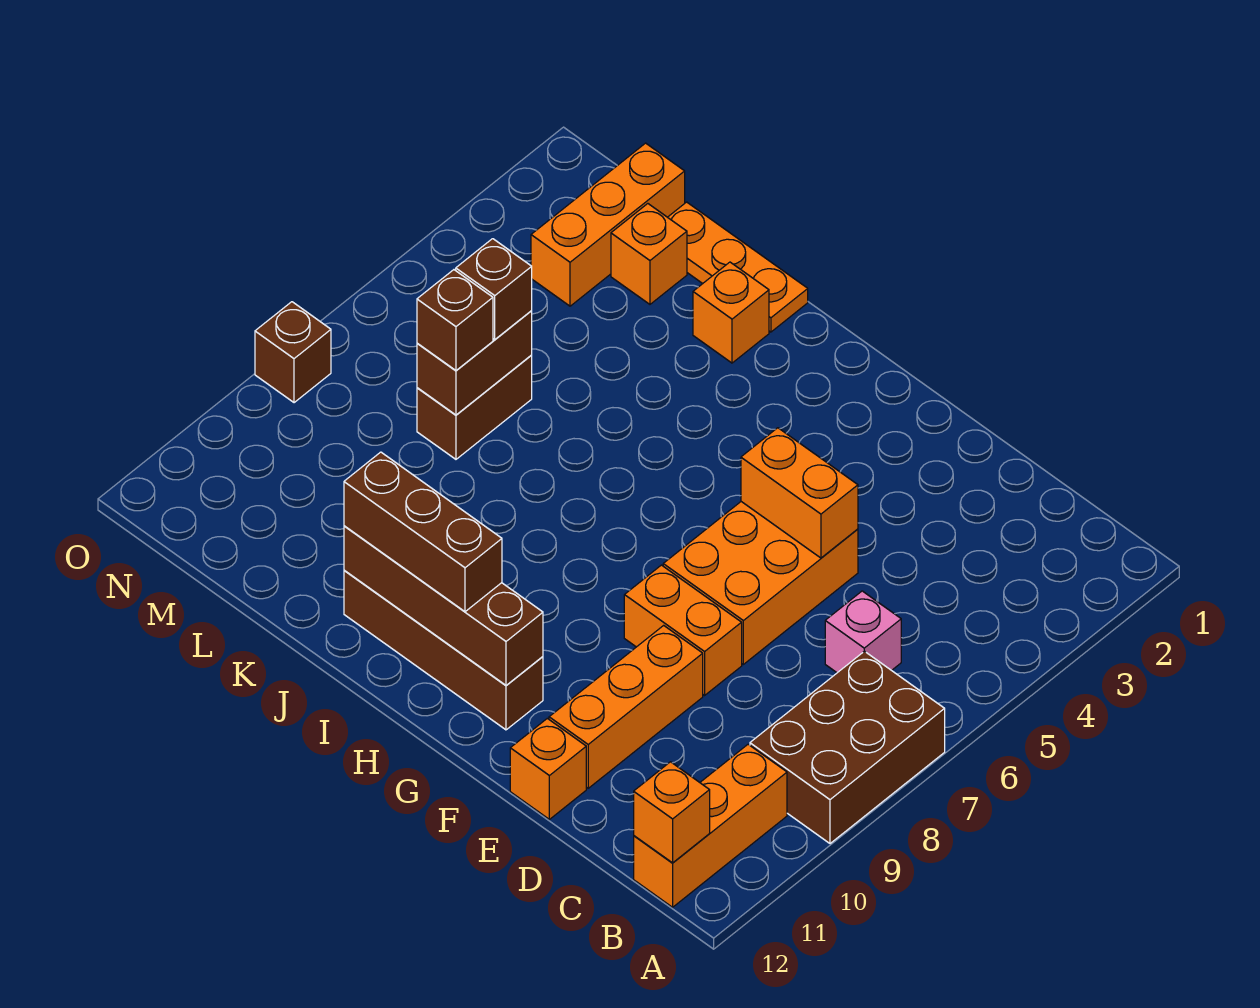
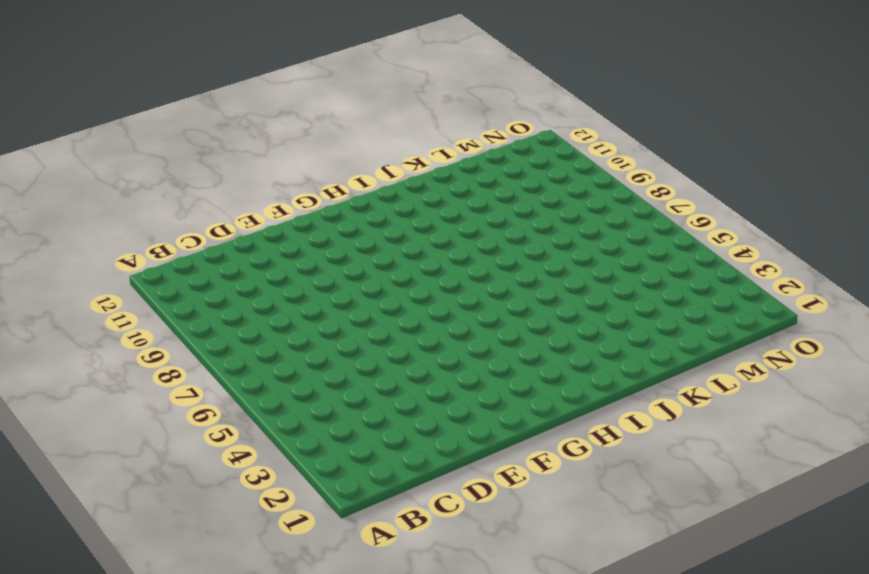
none -> brown brick A7:B9 level 1
none -> orange brick B10:B12 level 1
none -> pink brick C6 level 1

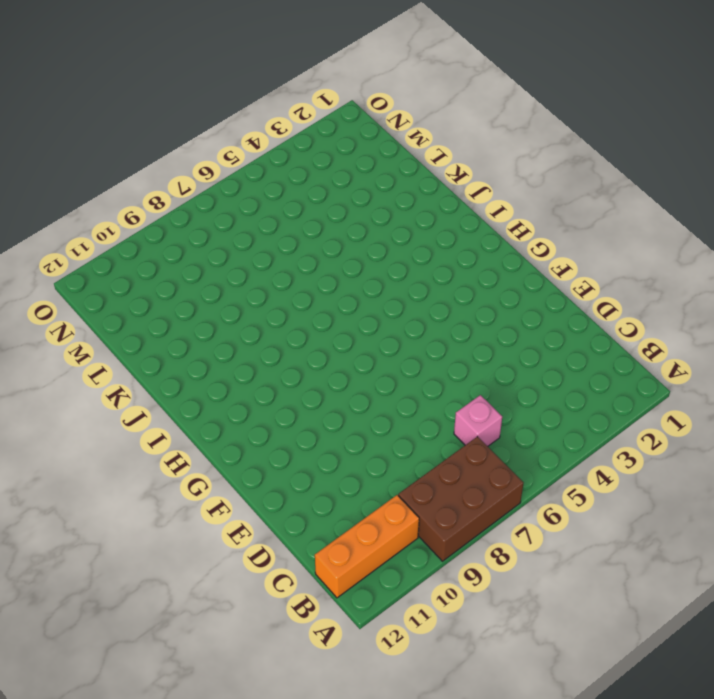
none -> orange brick E5:F7 level 1
none -> orange brick E8:F8 level 1
none -> orange brick E9:E11 level 1

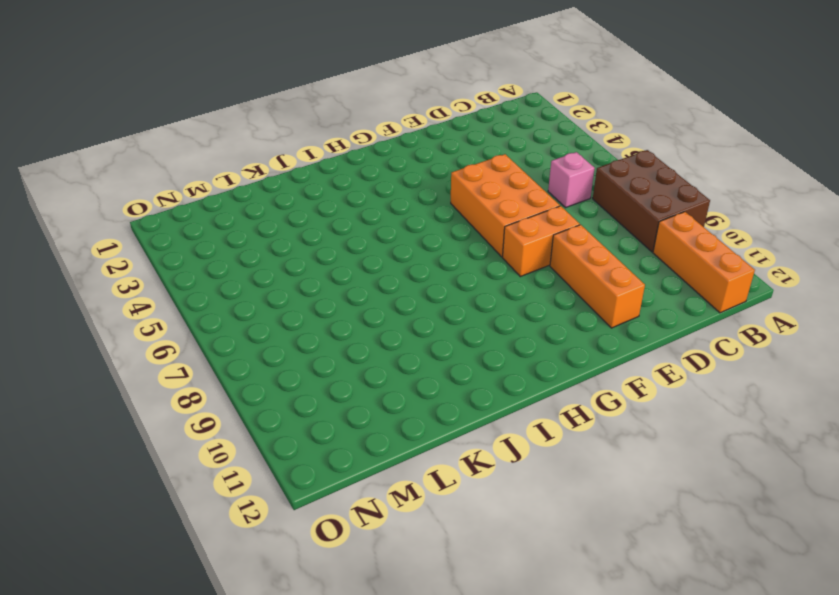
none -> orange brick E12 level 1
none -> brown brick G11:J11 level 1
none -> orange plate J1:L1 level 1

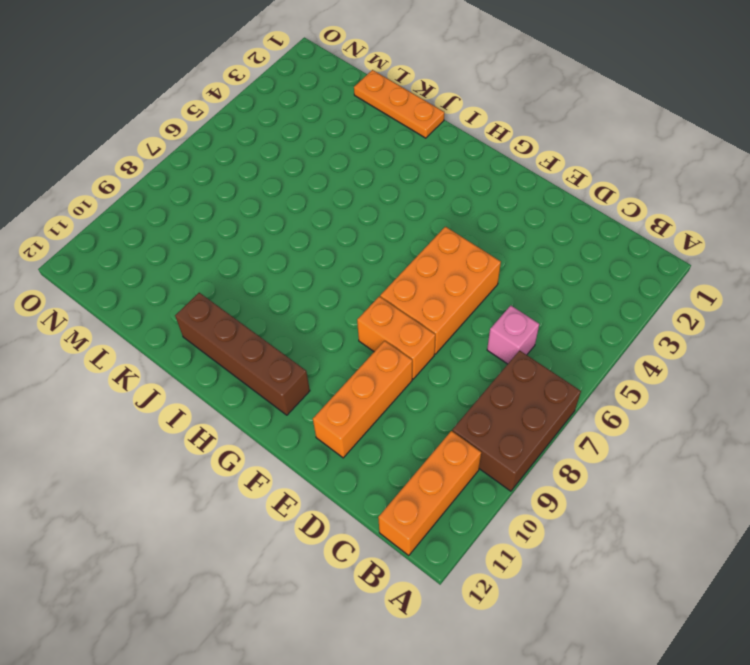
none -> orange brick E12 level 1
none -> orange brick J2 level 1
none -> orange brick L2 level 1

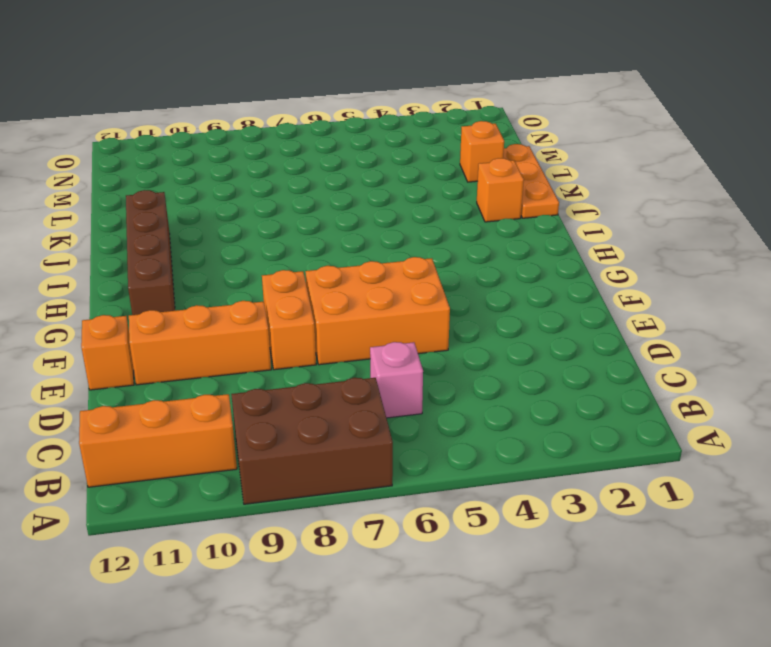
none -> brown brick L6:L7 level 1
none -> orange brick M1:M3 level 1
none -> brown brick O8 level 1

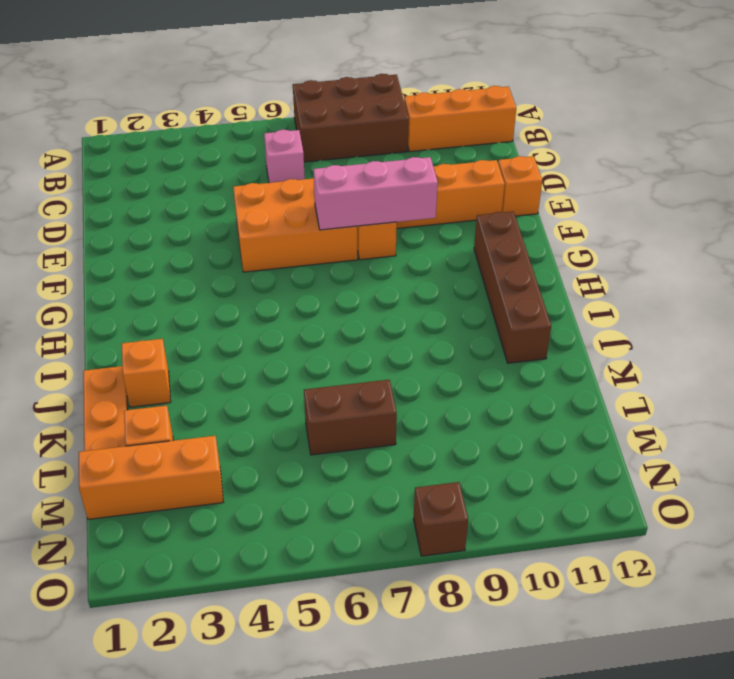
pink brick F7:F9 level 2 -> none
none -> orange brick B12 level 2
none -> orange brick E5:F5 level 2
none -> brown brick G11:J11 level 2

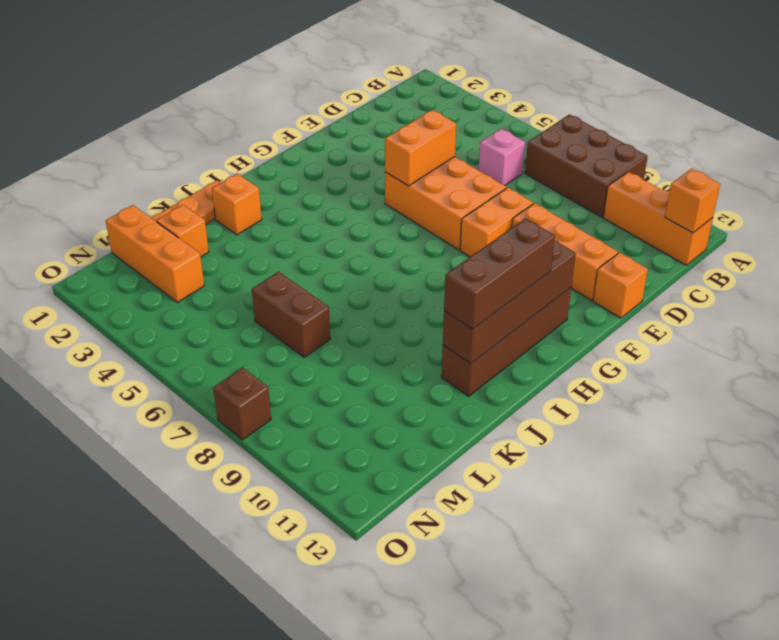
none -> brown brick L6:L7 level 2
none -> brown brick L6 level 3
none -> brown brick L7 level 3

